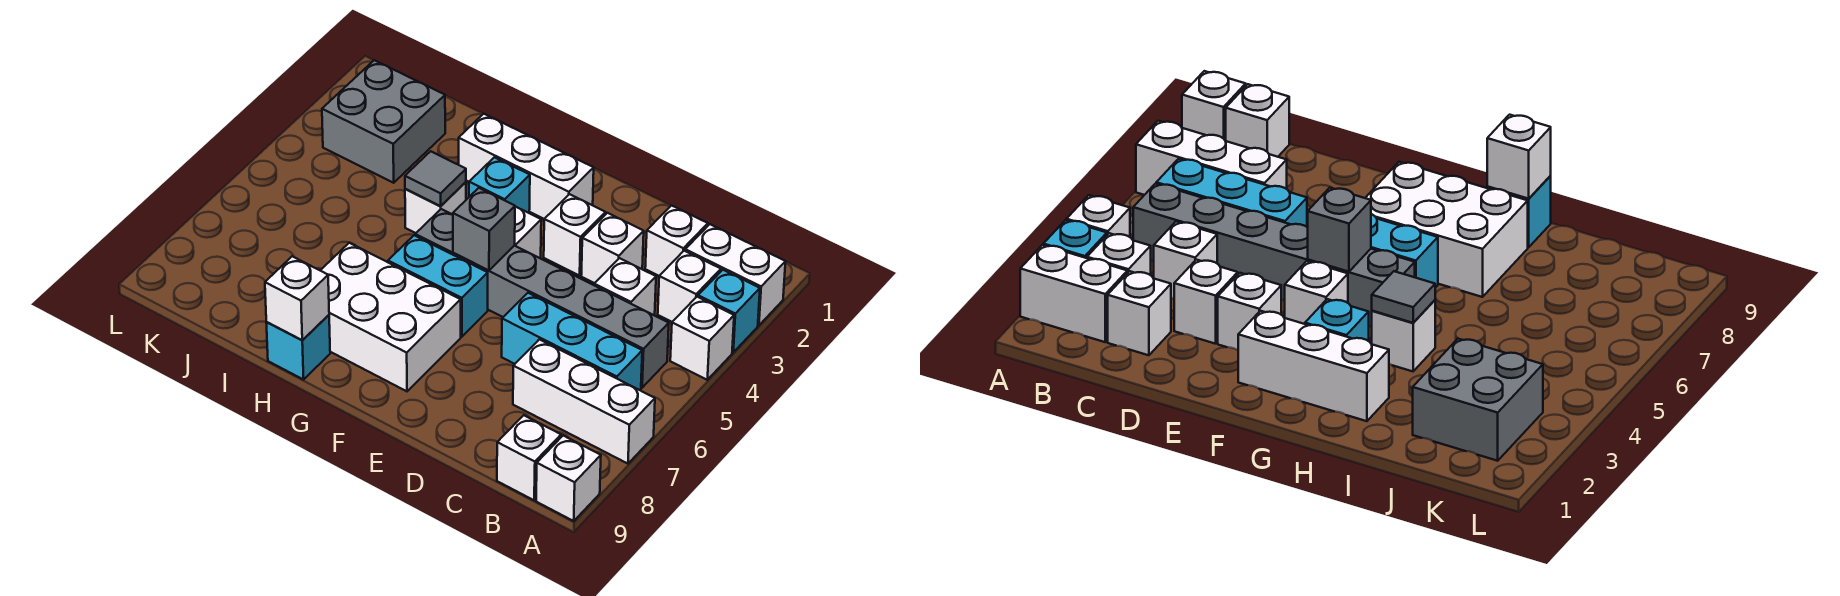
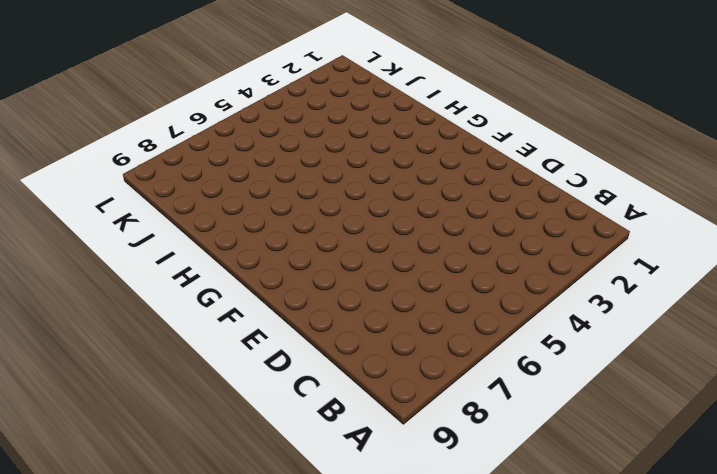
none -> white brick A2:B2 level 1
none -> cyan brick A3 level 1
none -> white brick A4 level 1

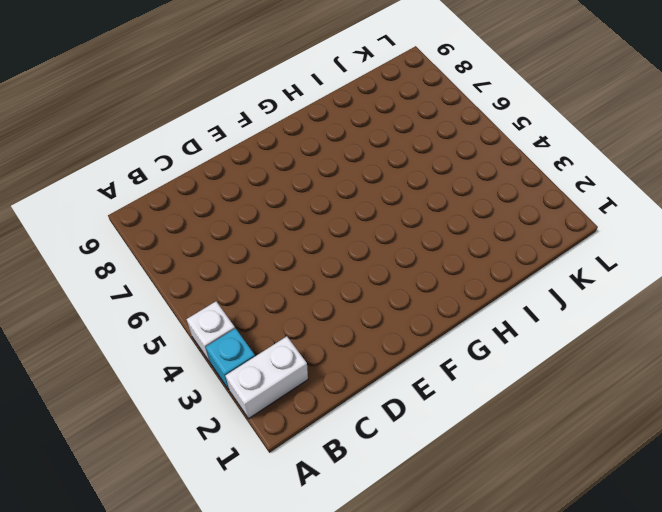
none -> white brick A7:C7 level 1
none -> white brick A9 level 1
none -> white brick B3 level 1

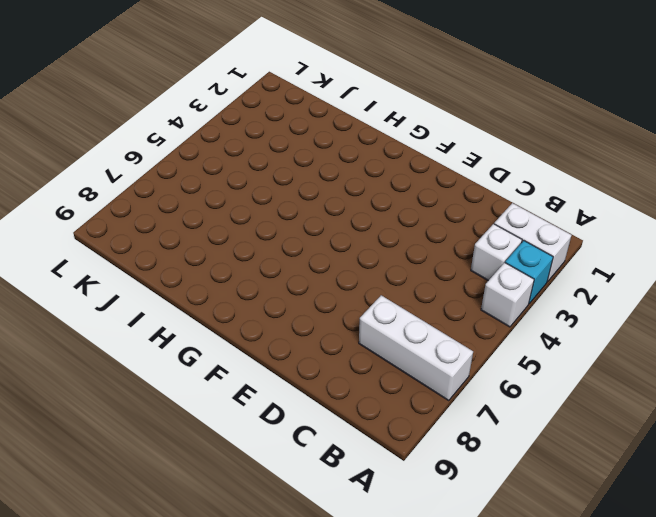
none -> white brick A9 level 1
none -> grey brick B5:G5 level 1
none -> cyan brick B6:D6 level 1

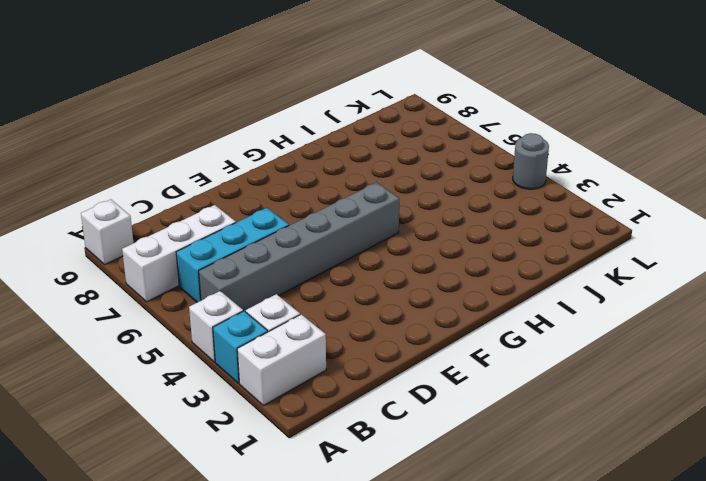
grey round brick L4 level 1 -> none
none -> white brick B9 level 1
none -> white brick C2 level 1
none -> white brick C4 level 1

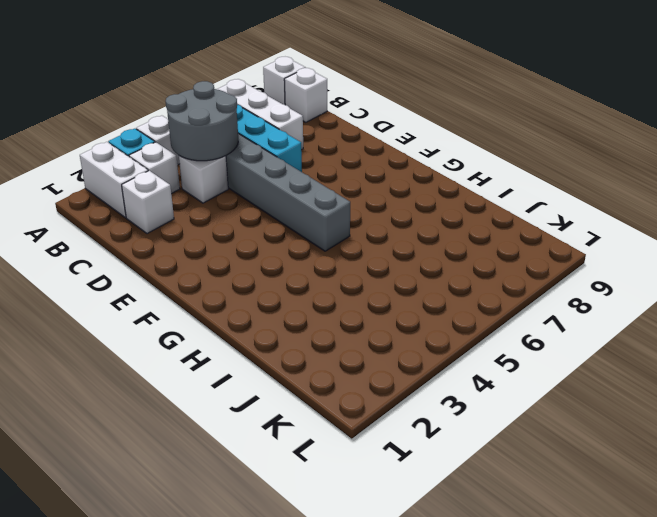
grey round brick B4:C5 level 2 -> none
none -> white brick D3 level 1
none -> white brick E3 level 1
none -> white brick F2:H2 level 1

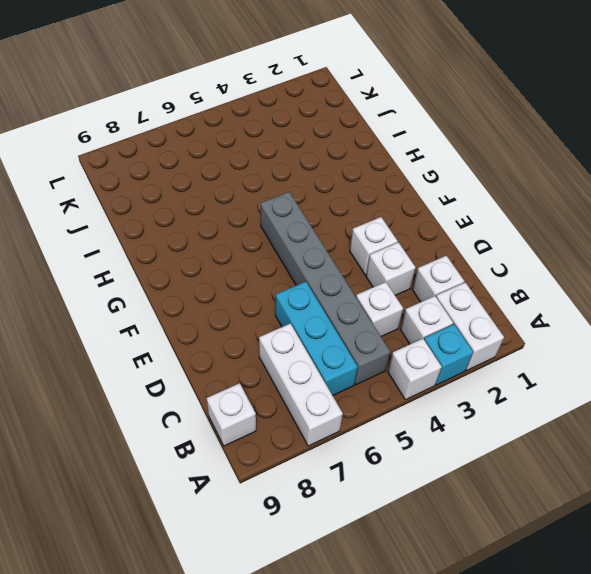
none -> white brick A9 level 1
none -> white brick F2:H2 level 1
none -> white brick F4 level 1

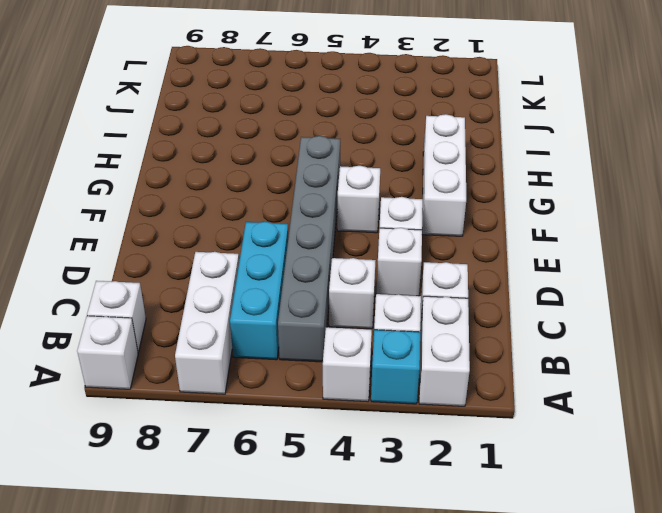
none -> cyan brick F6:G6 level 1
none -> white brick F7:H8 level 1
none -> cyan brick G3 level 1

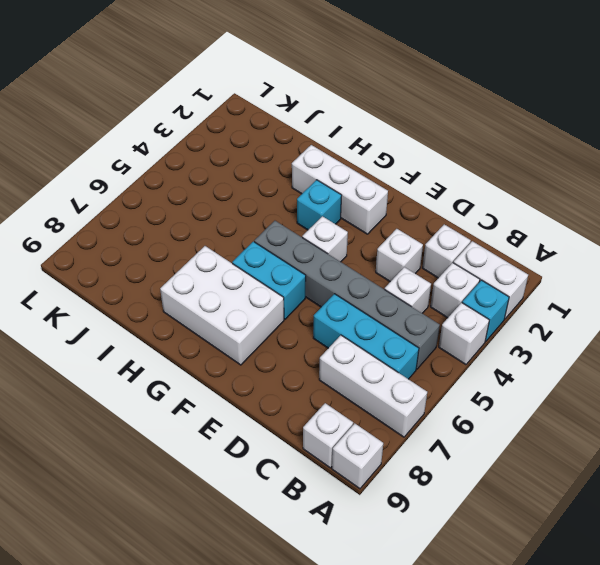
none -> white brick E3 level 1
none -> white brick H4 level 1
none -> cyan brick H9 level 1

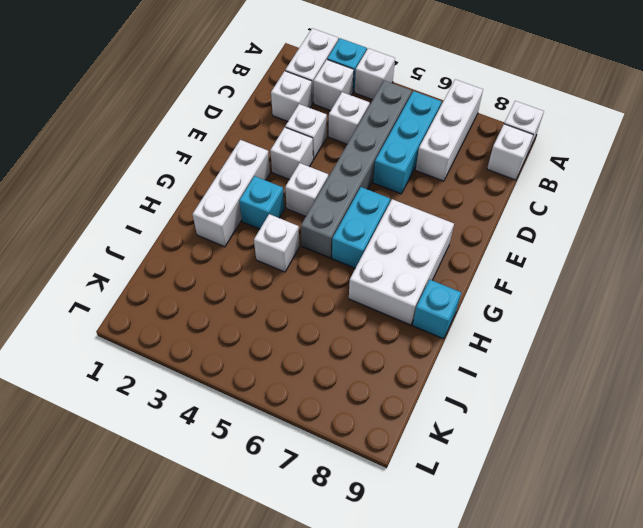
none -> grey brick J2:K3 level 1
none -> grey brick F5 level 2
none -> grey tile H4 level 2

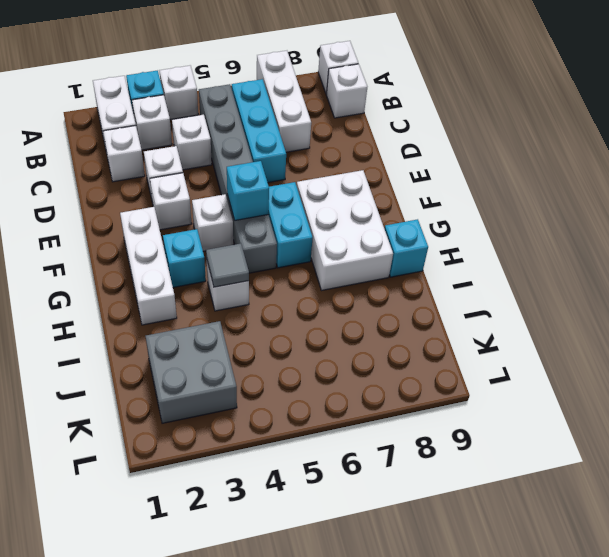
cyan brick F5 level 2 -> grey brick F5 level 2
none -> white brick H9 level 2

